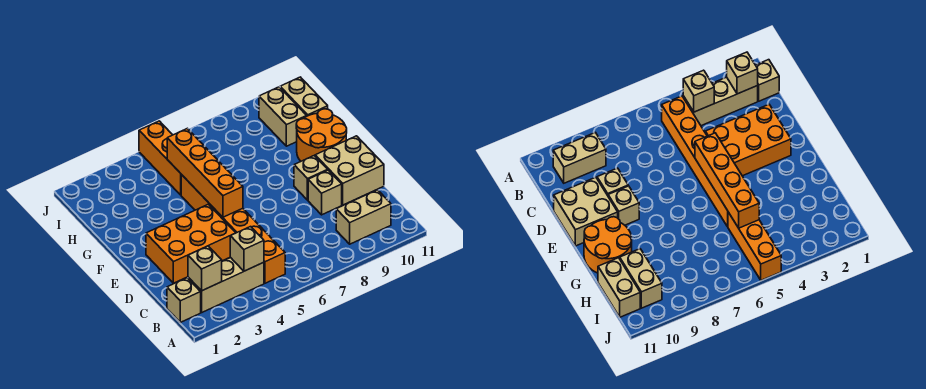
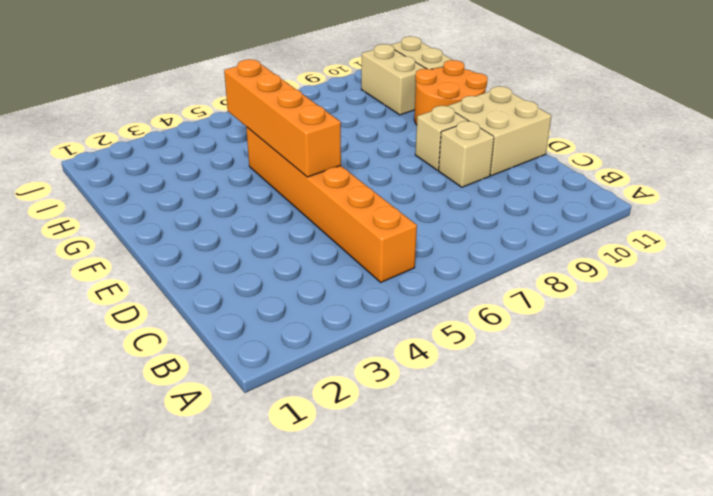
none -> tan brick B1 level 1
none -> tan brick B2:B4 level 1
none -> tan brick B9:B10 level 1

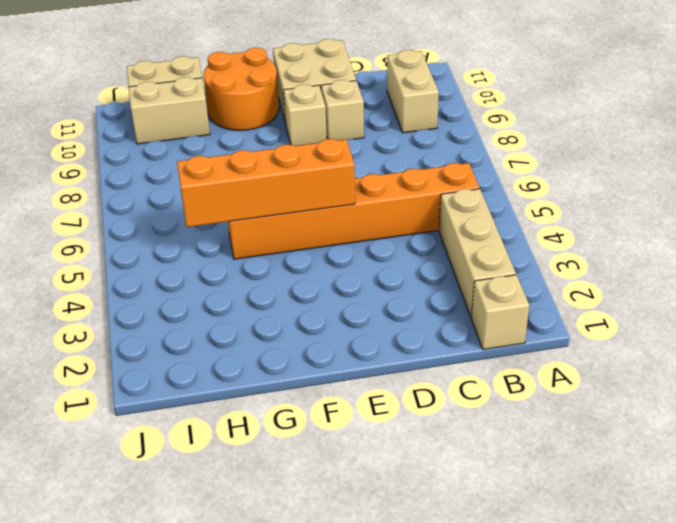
none -> orange brick D2:E4 level 1
none -> orange brick H5:J5 level 1
none -> tan brick B2 level 2

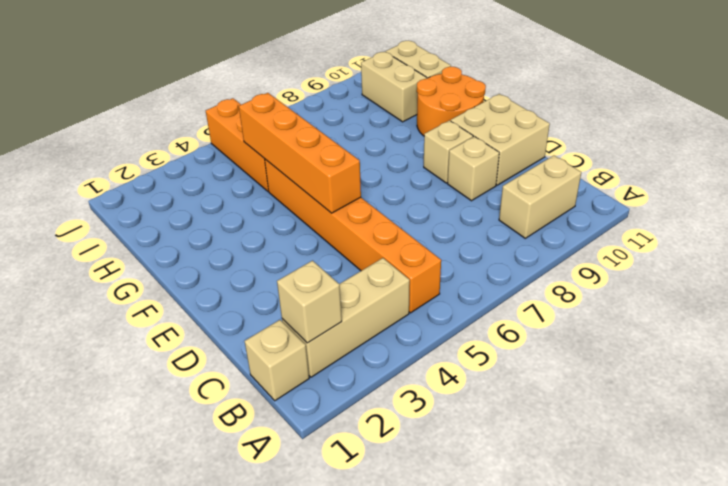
none -> orange brick D2:E4 level 1
none -> tan brick B4 level 2

